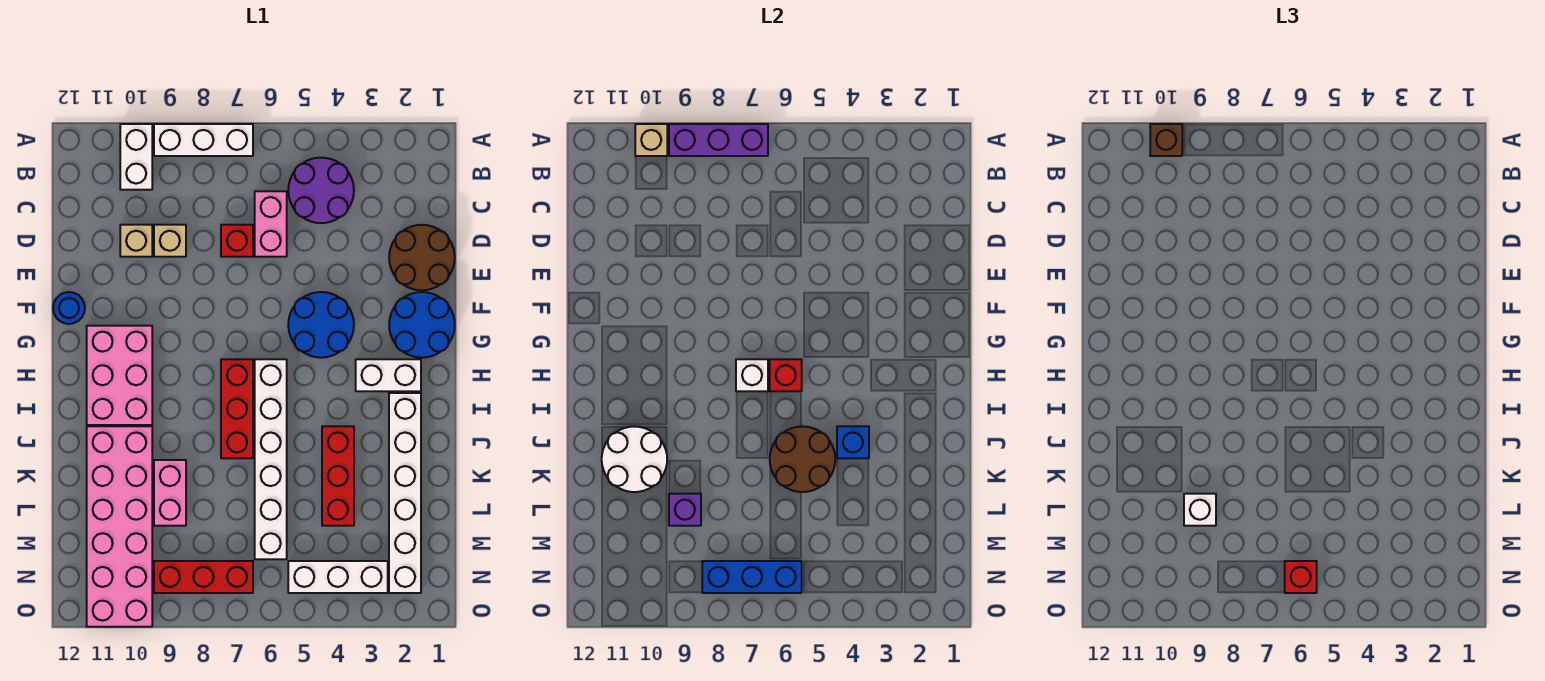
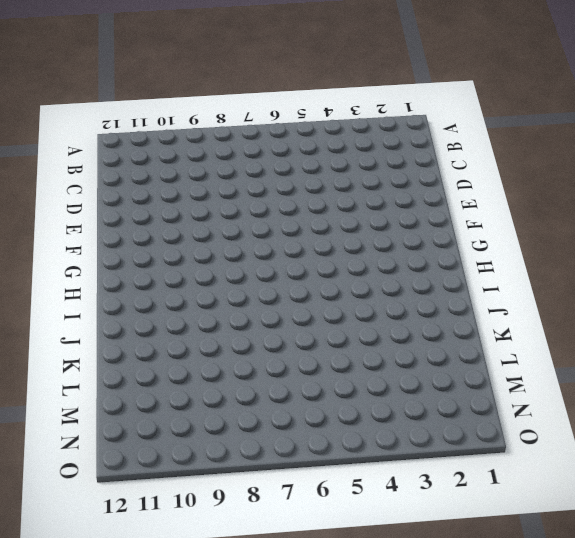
none -> white brick A7:A9 level 1
none -> white brick A10:B10 level 1
none -> purple round brick B4:C5 level 1
none -> pink brick C6:D6 level 1

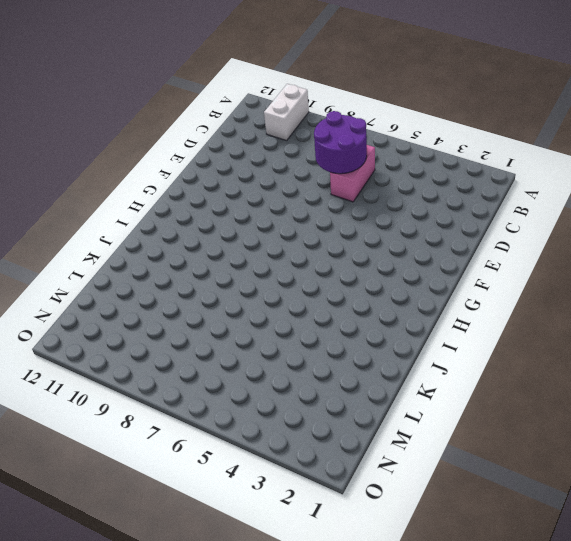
purple round brick C6:D7 level 2 -> purple round brick B4:C5 level 1
none -> white brick A7:A9 level 1
none -> brown round brick D1:E2 level 1
none -> red brick D7 level 1
none -> tan brick D9 level 1

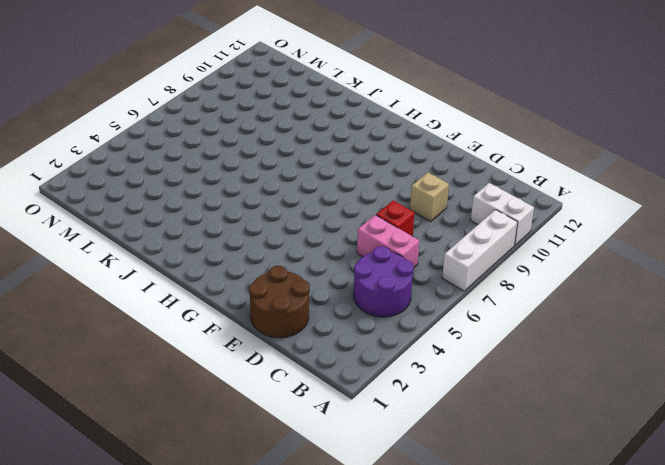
none -> tan brick D10 level 1
none -> blue round brick F1:G2 level 1
none -> blue round brick F4:G5 level 1
none -> blue round brick F12 level 1

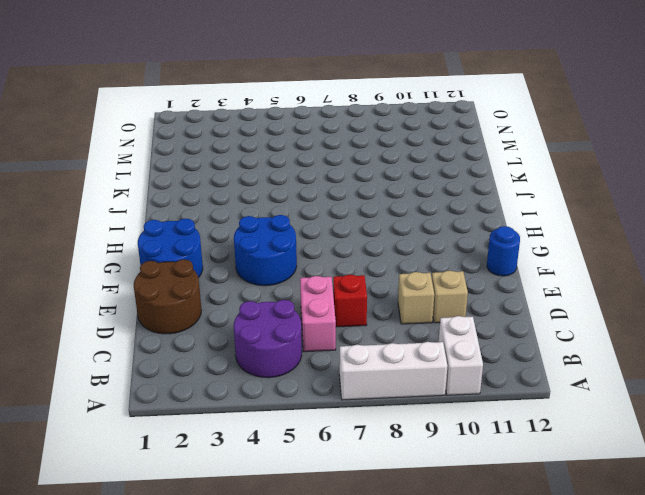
none -> pink brick G10:I11 level 1
none -> white brick H2:H3 level 1
none -> white brick H6:M6 level 1
none -> red brick H7:J7 level 1

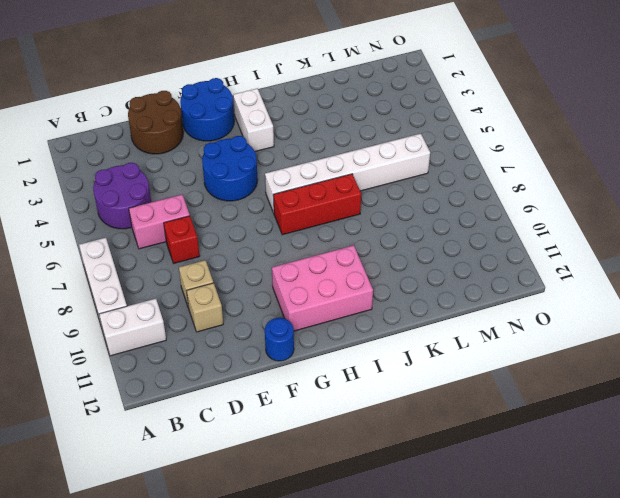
none -> white brick I2:N2 level 1
none -> red brick J4:L4 level 1
none -> pink brick J10:O11 level 1
none -> pink brick K9:L9 level 1

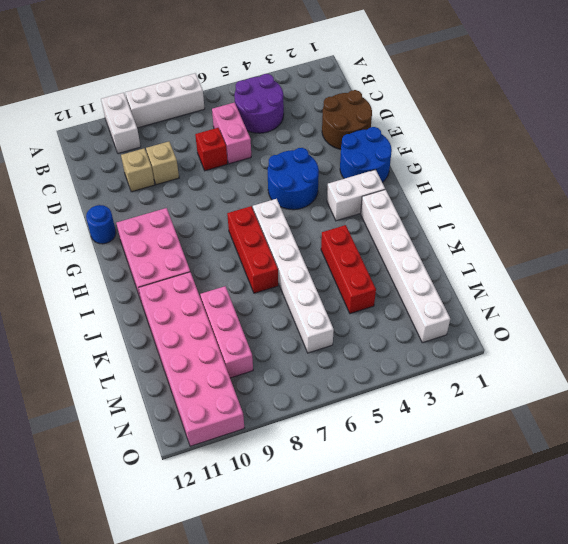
pink brick K9:M9 level 1 -> pink brick K9:L9 level 1
none -> white brick N3:N5 level 1
none -> red brick N7:N9 level 1
none -> purple brick A7:A9 level 2
none -> tan brick A10 level 2

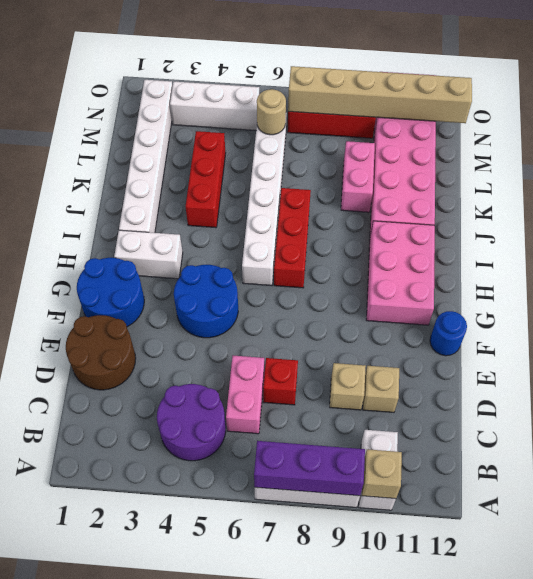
tan round brick M6 level 2 -> none
tan brick N7:N12 level 2 -> blue brick N6:N8 level 2
none -> red brick H6 level 2
none -> white brick H7 level 2
none -> blue brick J4 level 2
none -> brown round brick J5:K6 level 2

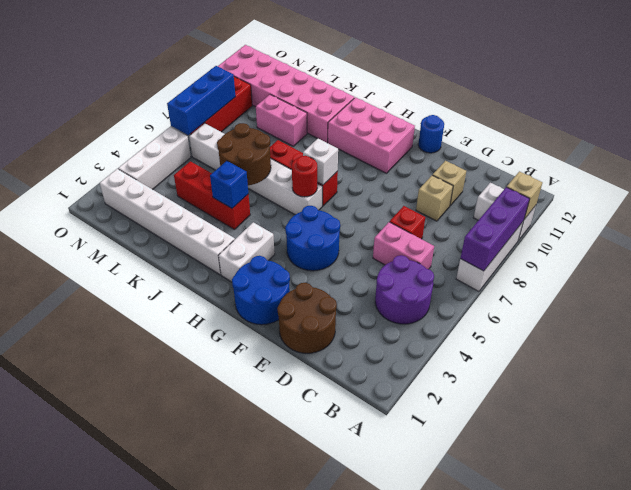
red round brick H6 level 2 -> red brick H6 level 2
none -> white round brick J10:K11 level 2
none -> purple brick L9 level 2
none -> brown brick A10 level 3
none -> white brick L9 level 3

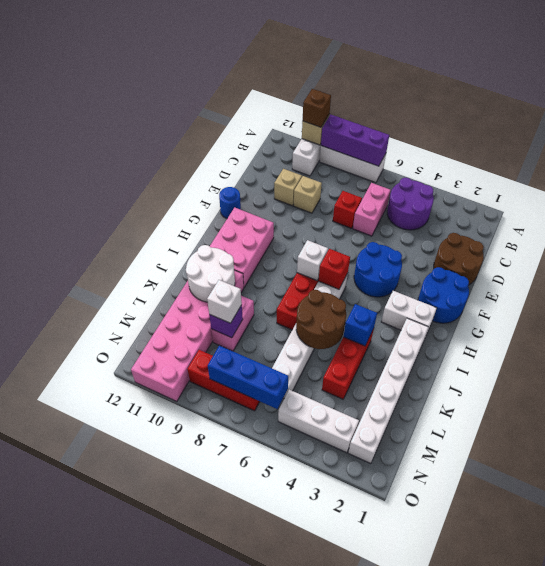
none -> red brick N6 level 3

